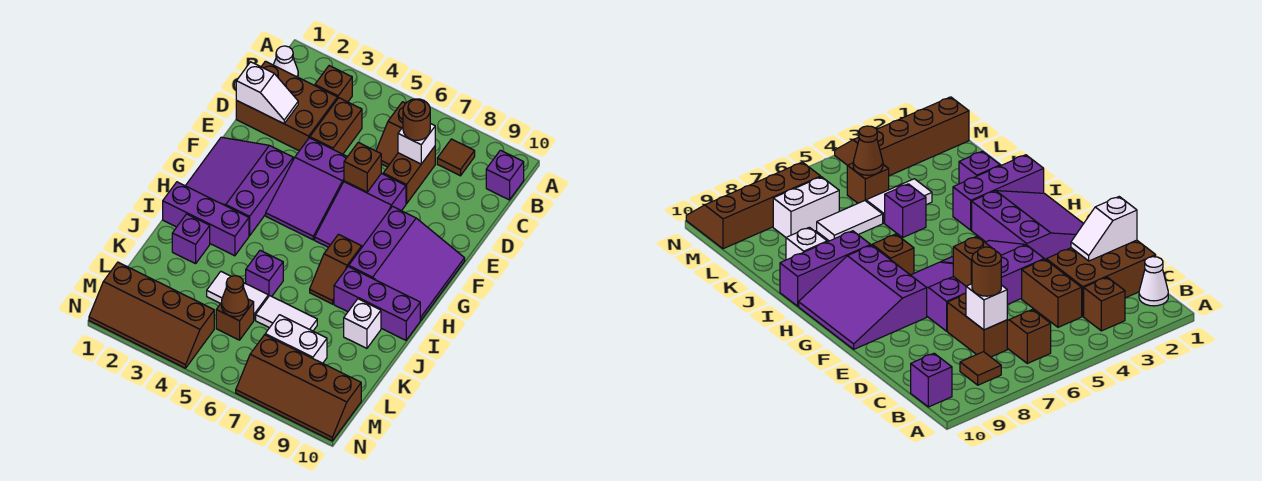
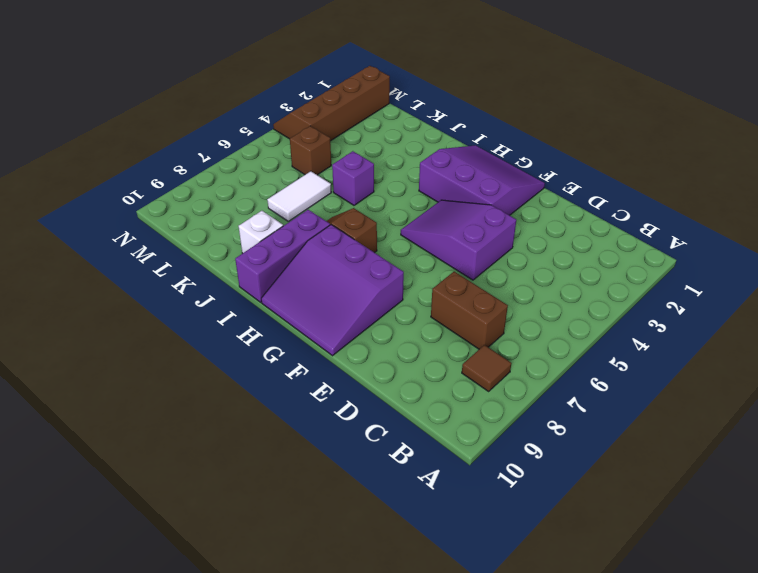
none -> white cone B1 level 1
none -> brown brick B3 level 1
none -> brown slope B6:C6 level 1 top B

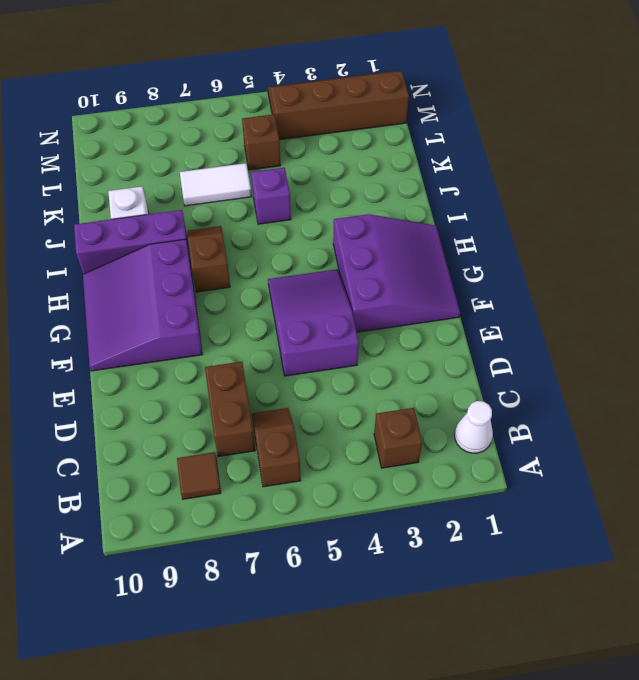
none -> purple brick B10 level 1
none -> brown brick C1:D3 level 1
none -> brown brick C4:D4 level 1

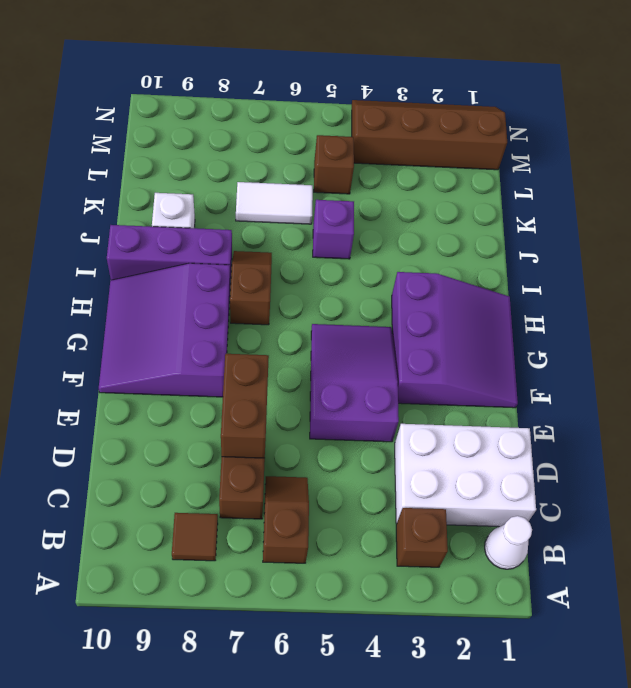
white brick C1:D3 level 1 -> brown brick C1:D3 level 1
brown brick D7:E7 level 2 -> brown brick C4:D4 level 1
none -> purple brick B10 level 1
none -> purple slope E6:G7 level 1 top E
none -> purple brick I1:I3 level 1

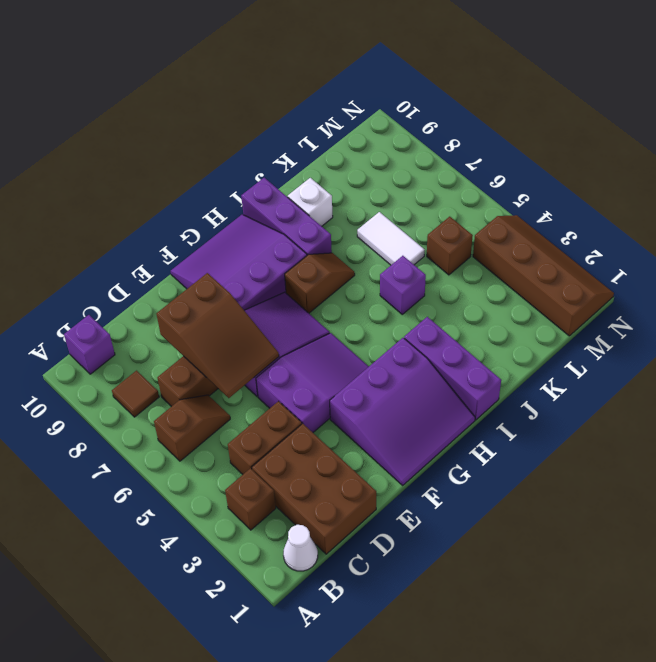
brown slope D6:E8 level 2 top 8 -> brown brick E6 level 2
none -> purple brick J2 level 1
none -> white tile K4:K5 level 1
none -> white brick L7:L8 level 1

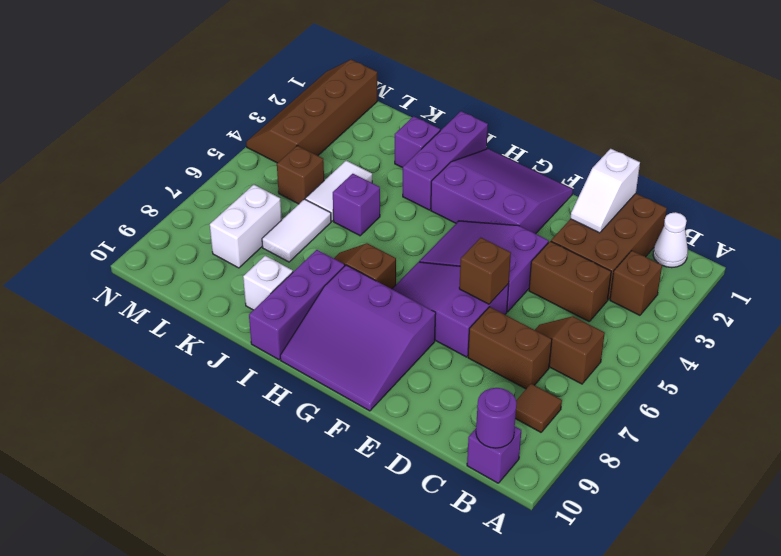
purple round brick B10 level 2 -> none
none -> brown slope M7:N10 level 1 top M
none -> white brick C7 level 2
none -> brown cone L5 level 2

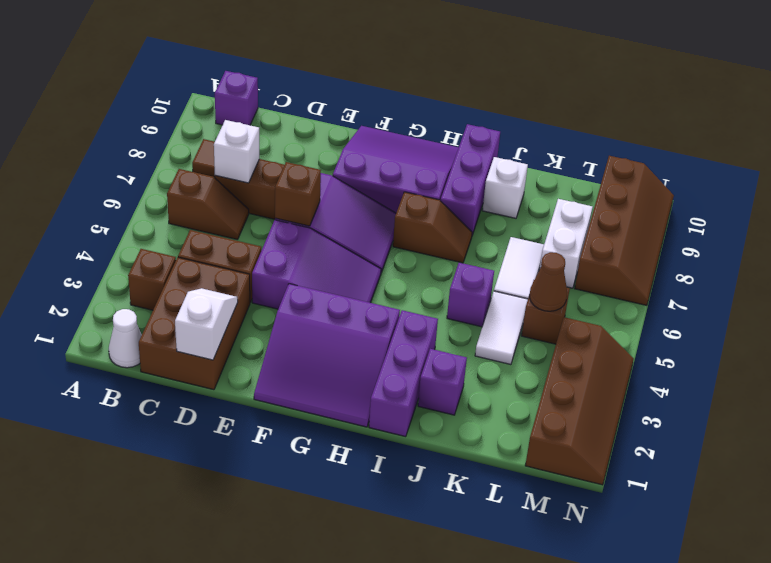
none -> brown round brick C7 level 3

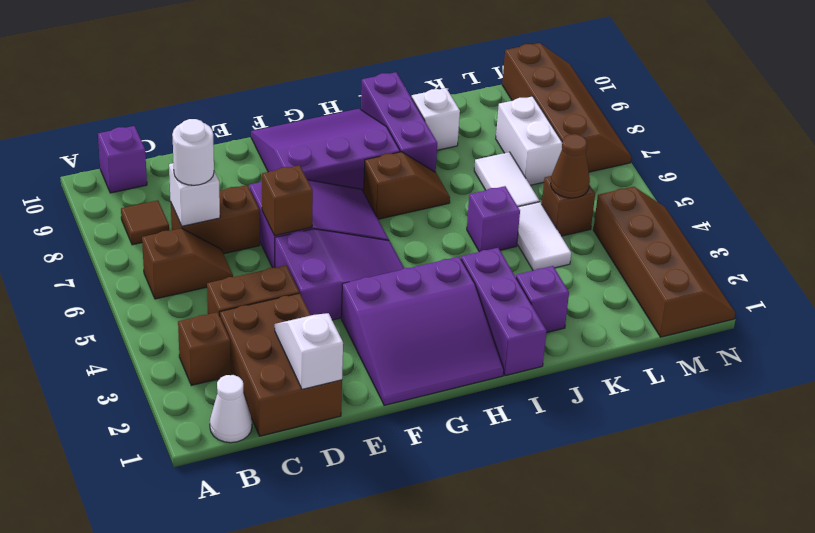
white round brick C7 level 3 -> brown round brick C7 level 3

